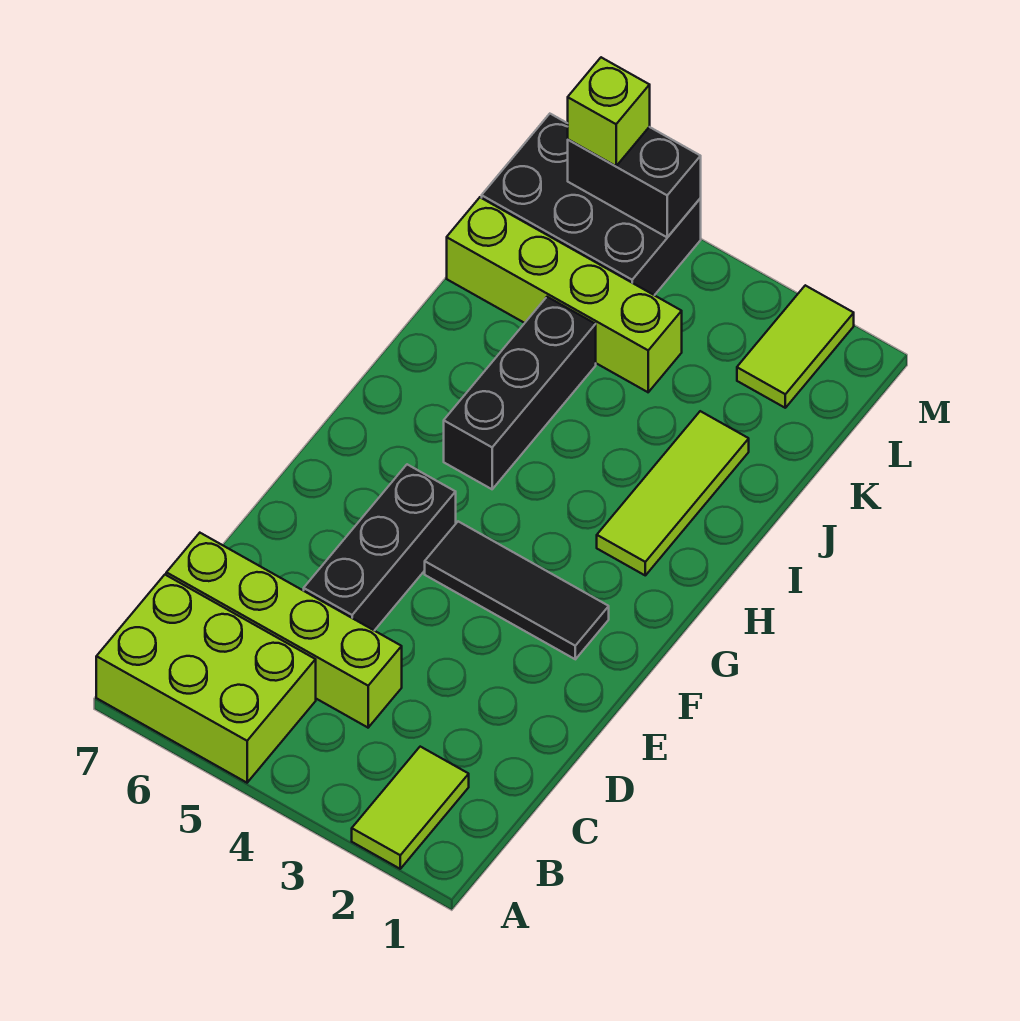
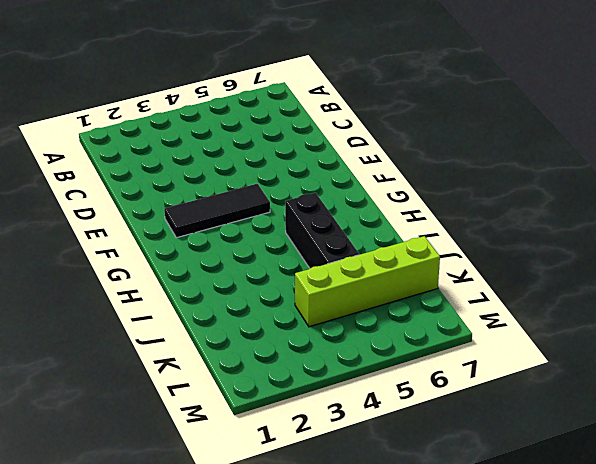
none -> lime tile A2:B2 level 1
none -> lime brick A5:B7 level 1
none -> lime brick C4:C7 level 1

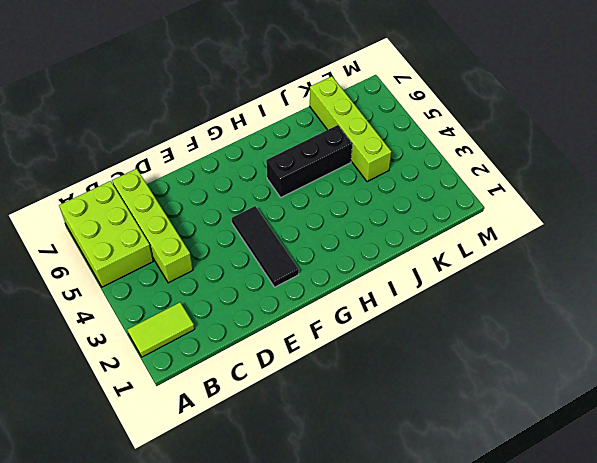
none -> black brick D5:F5 level 1
none -> lime tile H2:J2 level 1
none -> lime tile L2:M2 level 1

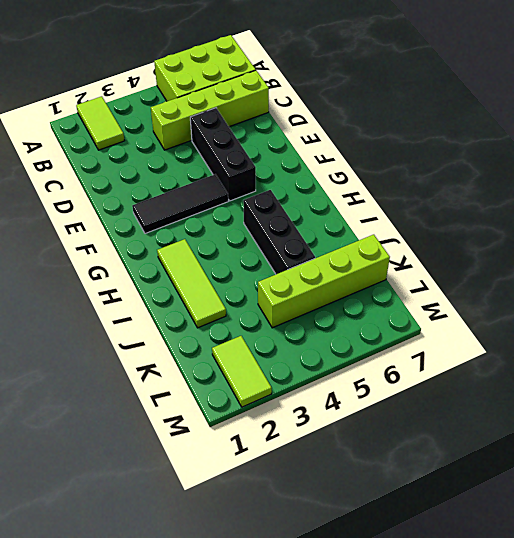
none -> black brick L5:M7 level 1
none -> black brick M5:M6 level 2
none -> lime brick M6 level 3

